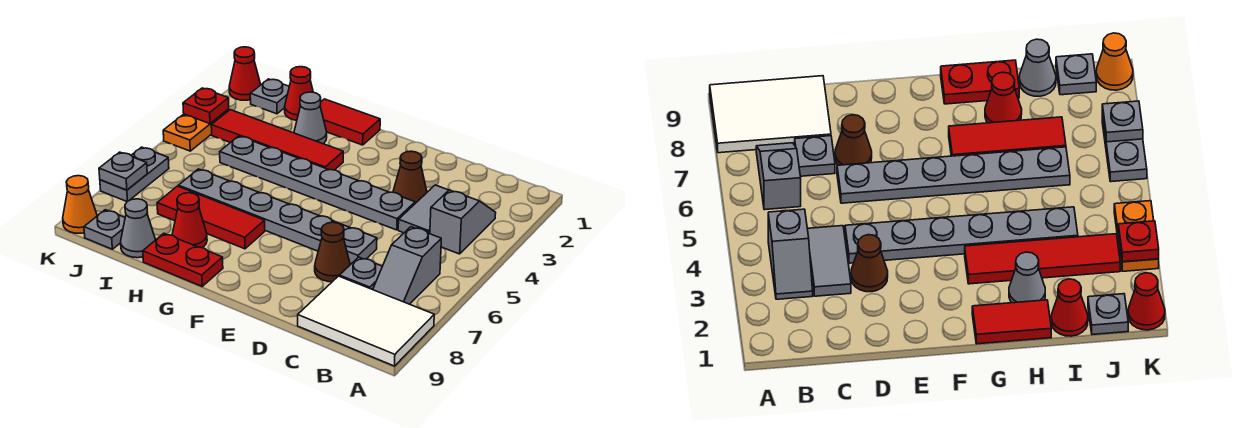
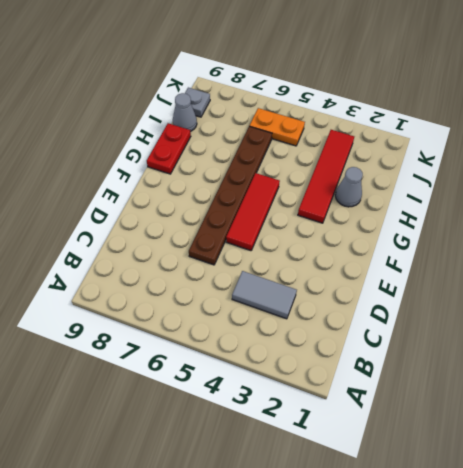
brown plate D6:I6 level 1 -> grey plate D6:I6 level 1
red tile E5:G5 level 1 -> red tile G7:I7 level 1
orange plate J5:J6 level 1 -> orange plate K3:K4 level 1
none -> white tile A8:C9 level 1
none -> grey slope B3:B4 level 1 top 4
none -> grey slope B6:B7 level 1 top 6

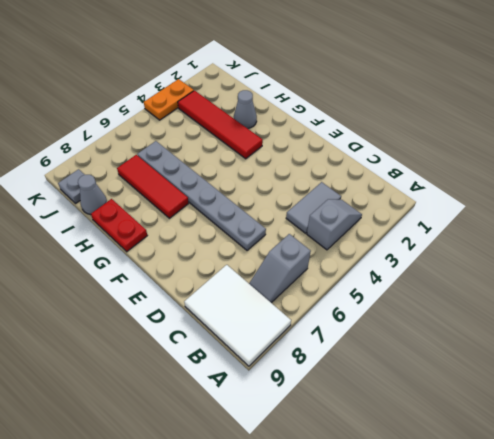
none -> grey plate C7 level 1
none -> brown cone D3 level 1
none -> grey plate D4:I4 level 1

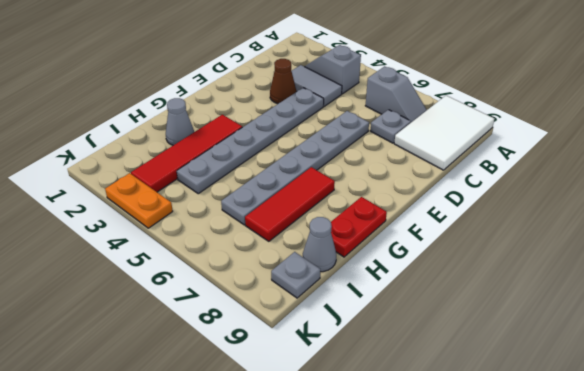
none -> brown cone D7 level 1
none -> red tile G1:H1 level 1
none -> red cone H8 level 1

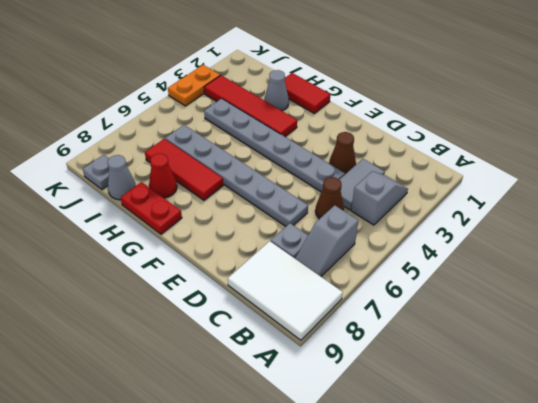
brown cone C5 level 1 -> brown cone D7 level 1
none -> red cone I1 level 1
none -> grey plate J1 level 1
none -> red cone K1 level 1

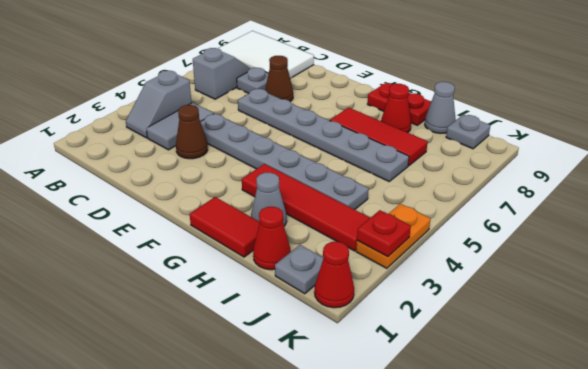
none -> grey plate K6:K7 level 1
none -> orange cone K9 level 1
none -> grey plate K7 level 2

